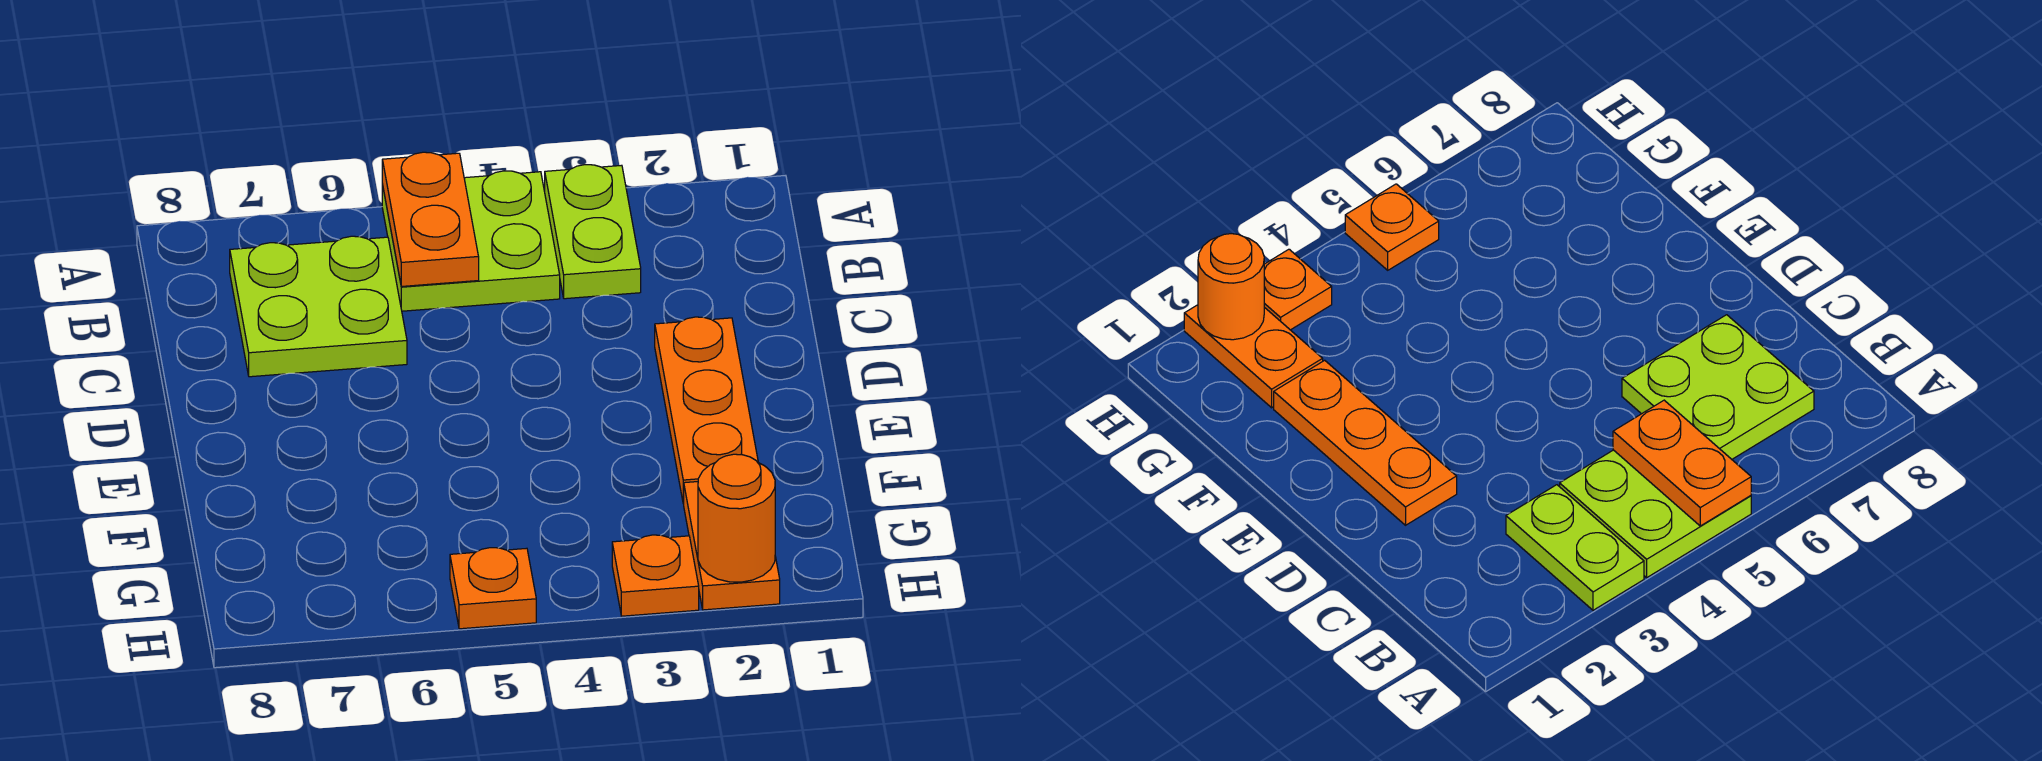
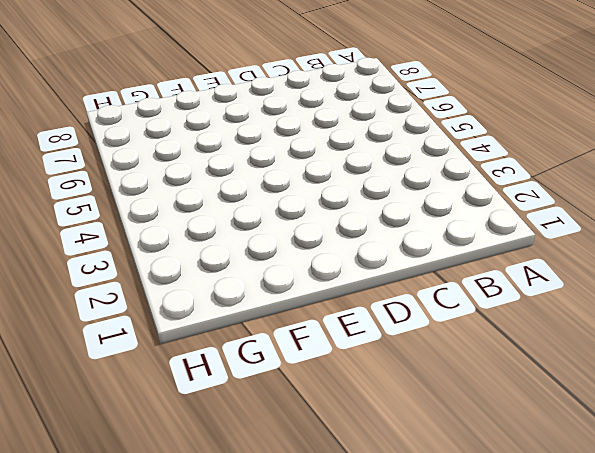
none -> lime plate A3:B3 level 1
none -> lime plate A4:B5 level 1

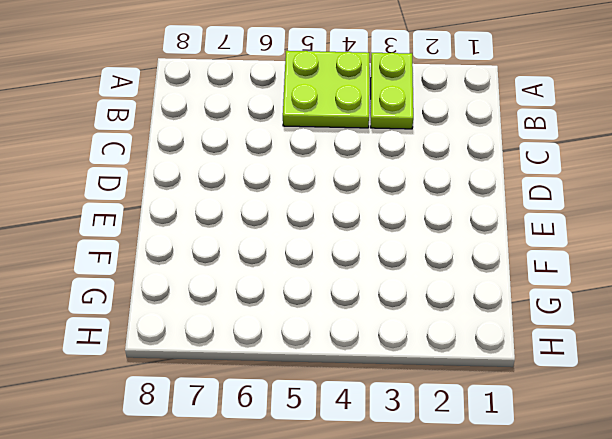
none -> lime plate B6:C7 level 1
none -> orange plate D2:F2 level 1

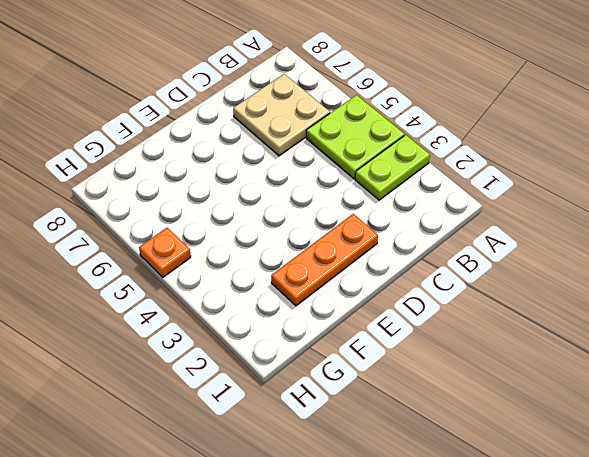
tan plate B6:C7 level 1 -> lime plate B6:C7 level 1
none -> orange plate G2:H2 level 1
none -> orange plate H3 level 1

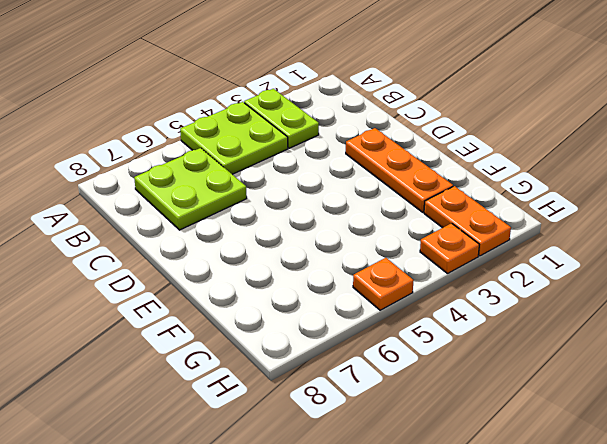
none -> orange plate A5:B5 level 2
none -> orange round brick H2 level 2

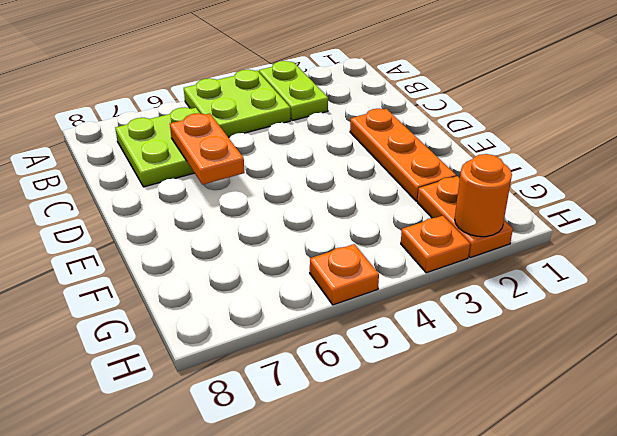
orange plate C6:D6 level 2 -> orange plate A5:B5 level 2

